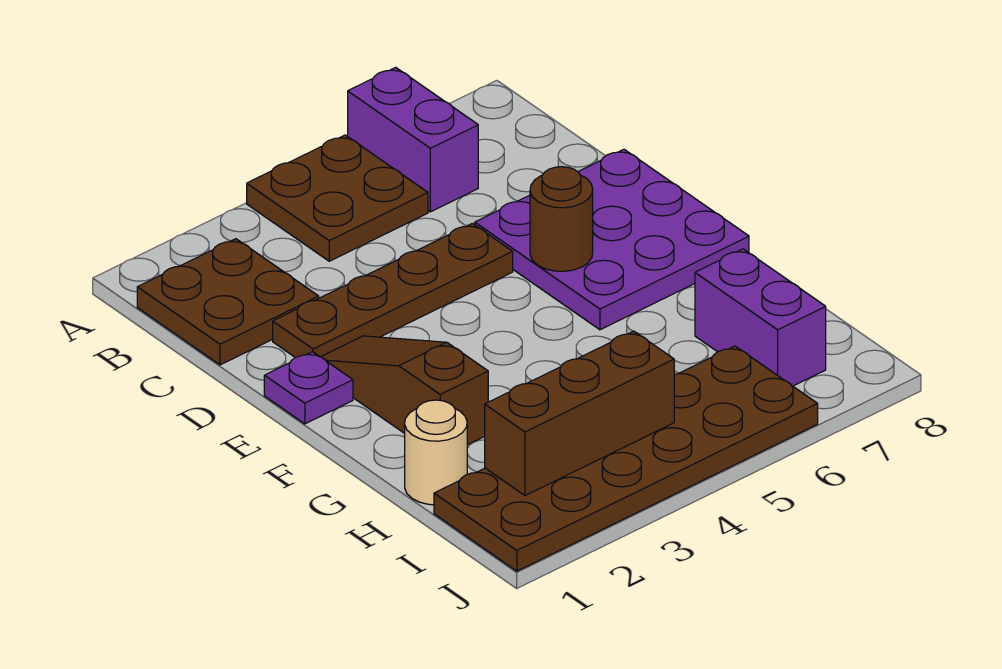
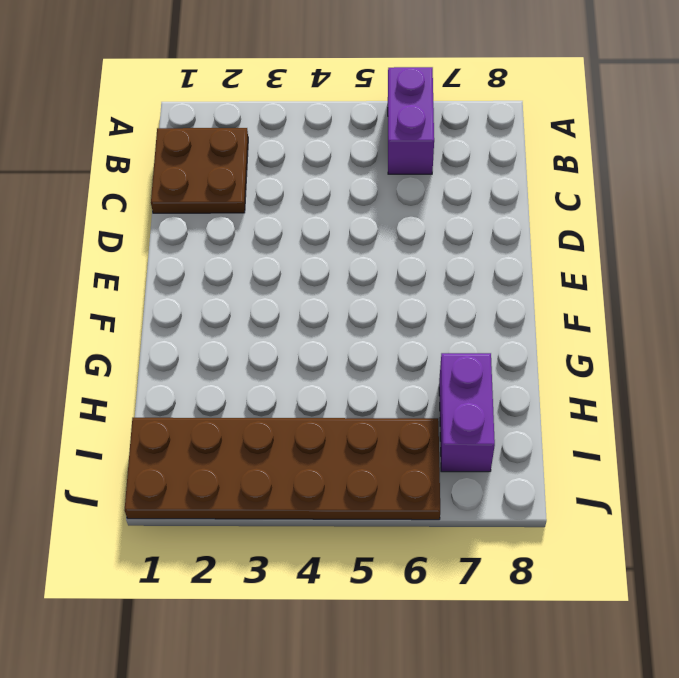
none -> brown plate A4:B5 level 1
none -> brown plate D2:D5 level 1
none -> purple plate D6:F8 level 1

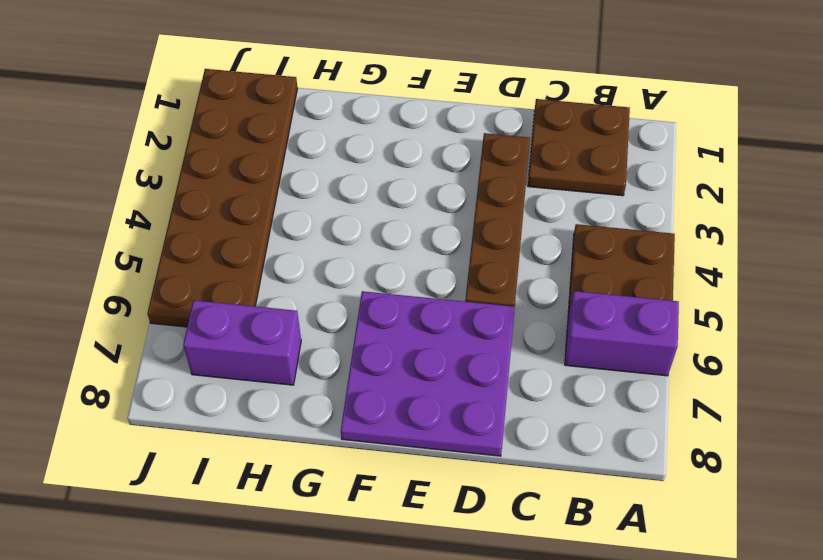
none -> purple plate E1 level 1
none -> brown slope E2:G2 level 1 top G
none -> tan round brick H1 level 1

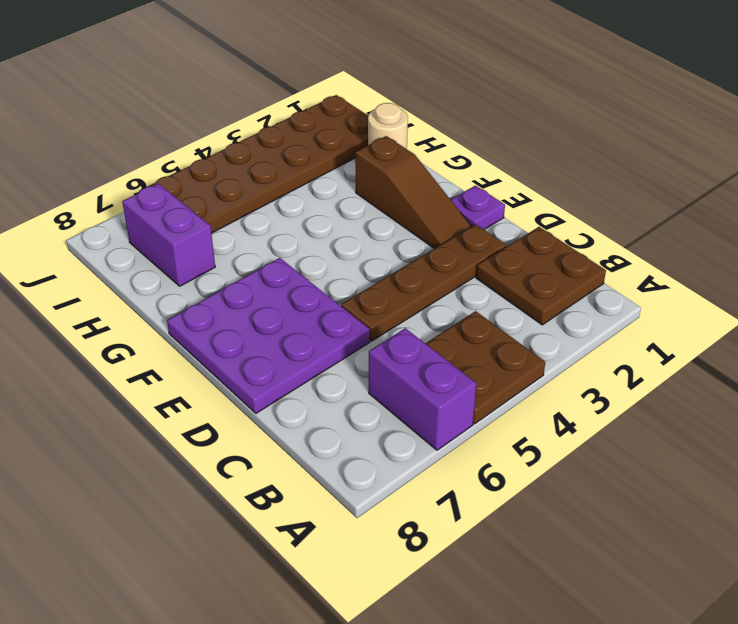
none -> brown round brick E6 level 2
none -> brown brick I2:I4 level 2

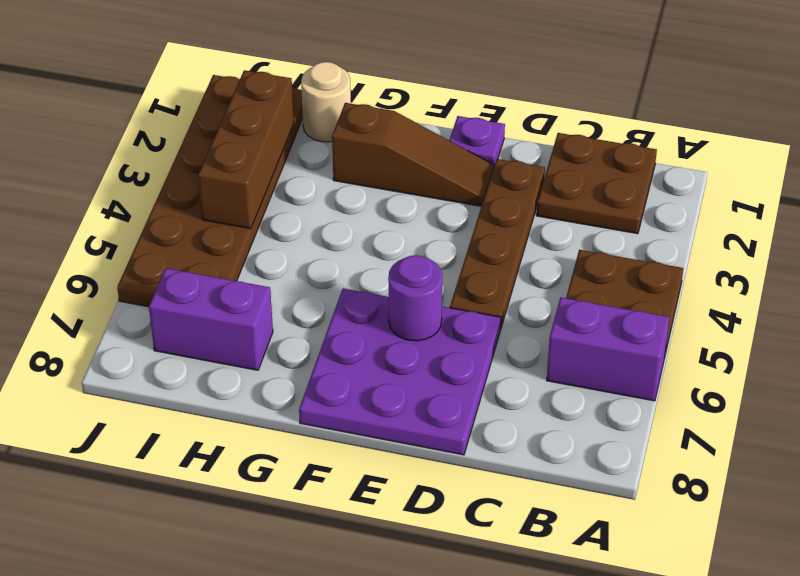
purple round brick E6 level 2 -> brown round brick E6 level 2

